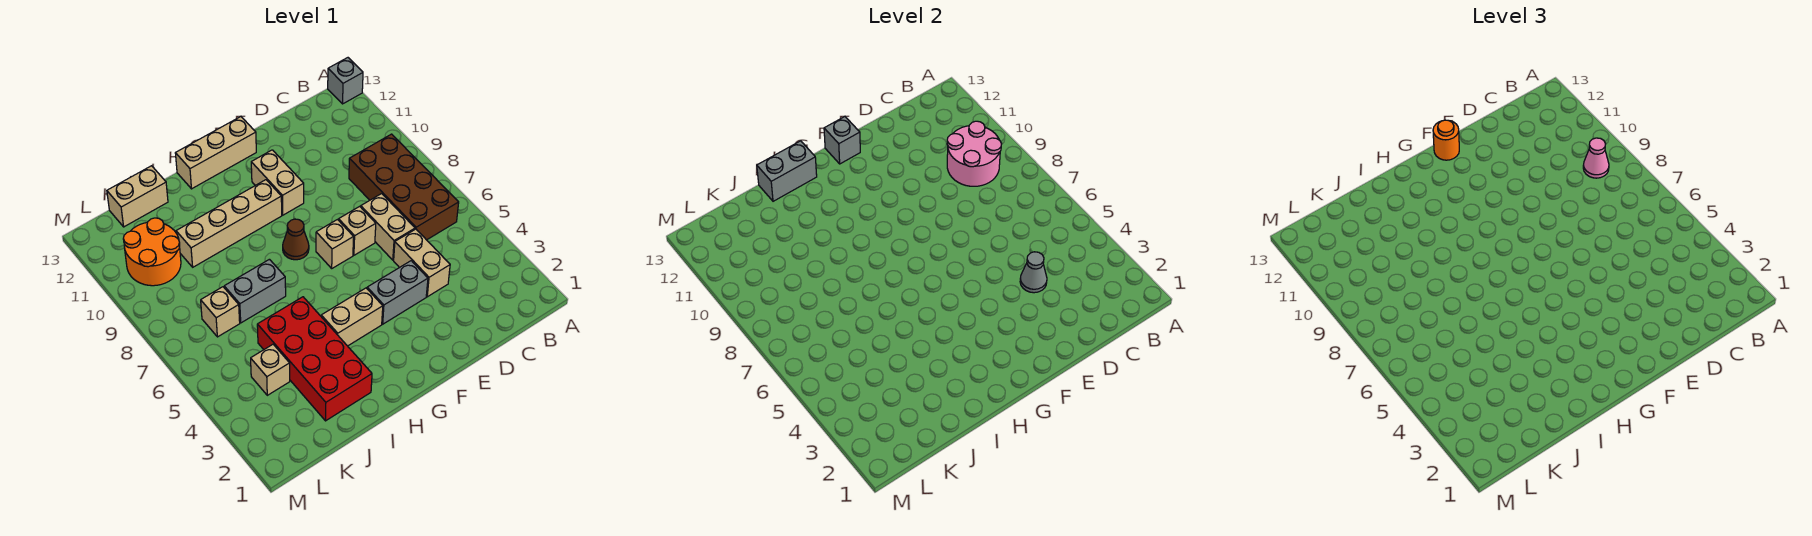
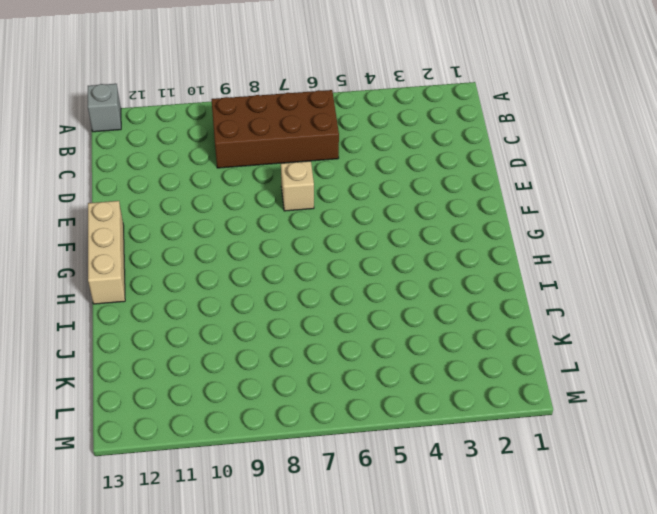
none -> tan brick D4:D5 level 1
none -> tan brick D6:D7 level 1
none -> grey brick E4:F4 level 1

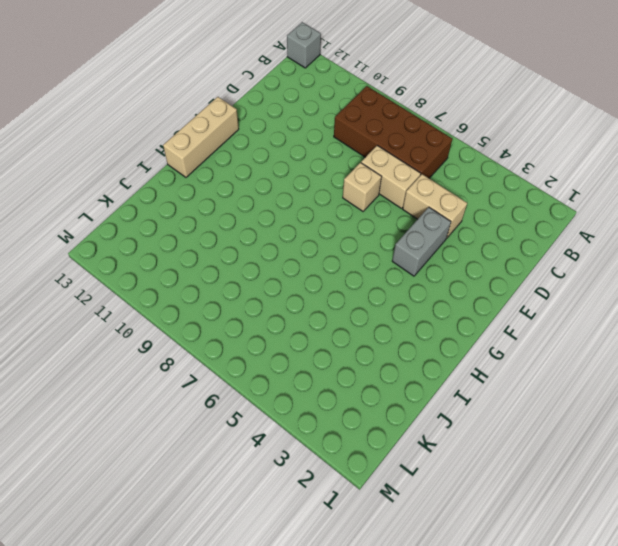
none -> tan brick F7 level 1
none -> tan brick F10:F11 level 1
none -> tan brick G4:H4 level 1

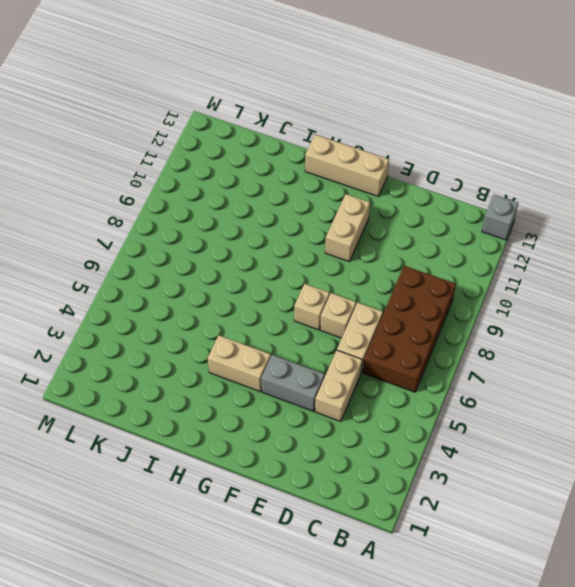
none -> brown cone G8 level 1
none -> tan brick G10:J10 level 1
none -> red brick I2:J5 level 1

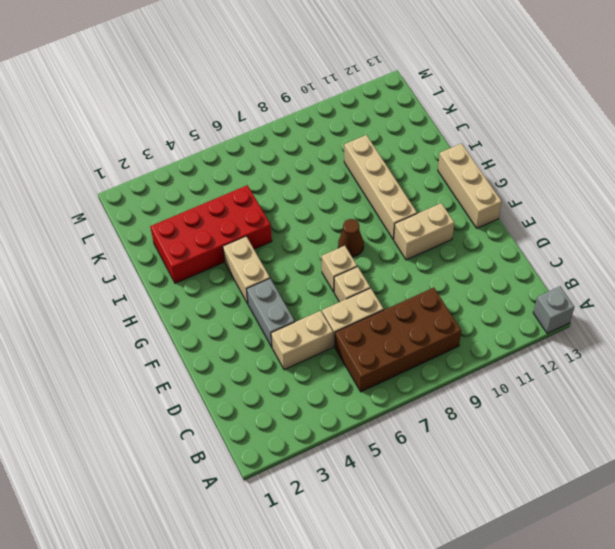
none -> grey brick I7:J7 level 1
none -> tan brick J13:K13 level 1
none -> tan brick K4 level 1

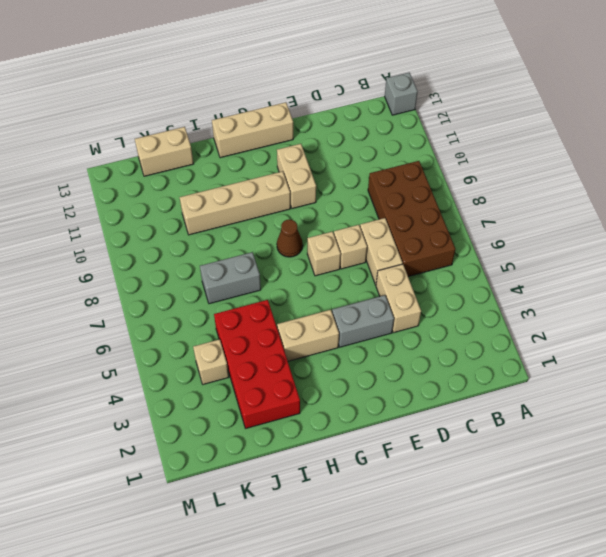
none -> tan brick K7 level 1
none -> orange round brick K10:L11 level 1
none -> pink round brick B9:C10 level 2

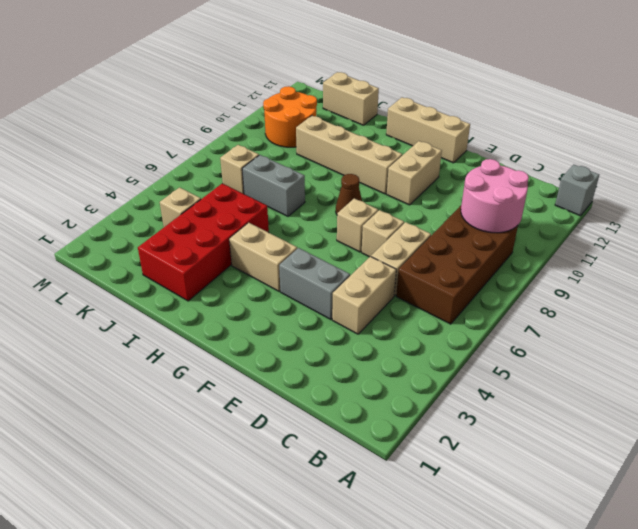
none -> grey cone D4 level 2
none -> grey brick F13 level 2
none -> grey brick H13:I13 level 2

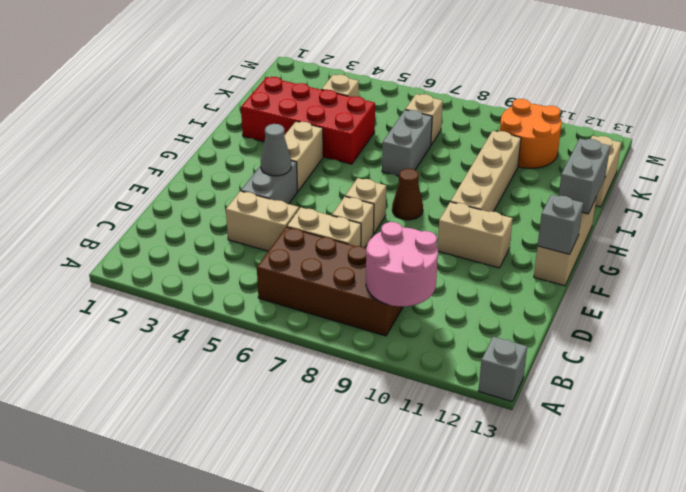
grey cone F4 level 2 -> grey cone D4 level 2
none -> pink cone B9 level 3
none -> orange round brick F13 level 3

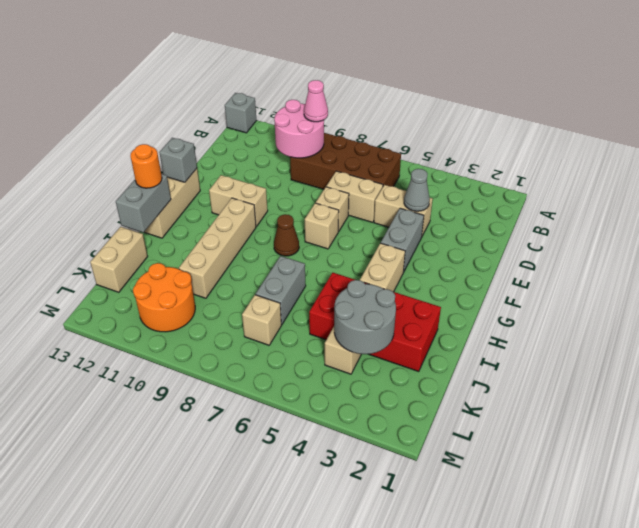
orange round brick H13 level 3 -> orange round brick F13 level 3
grey round brick J3:K4 level 2 -> none

